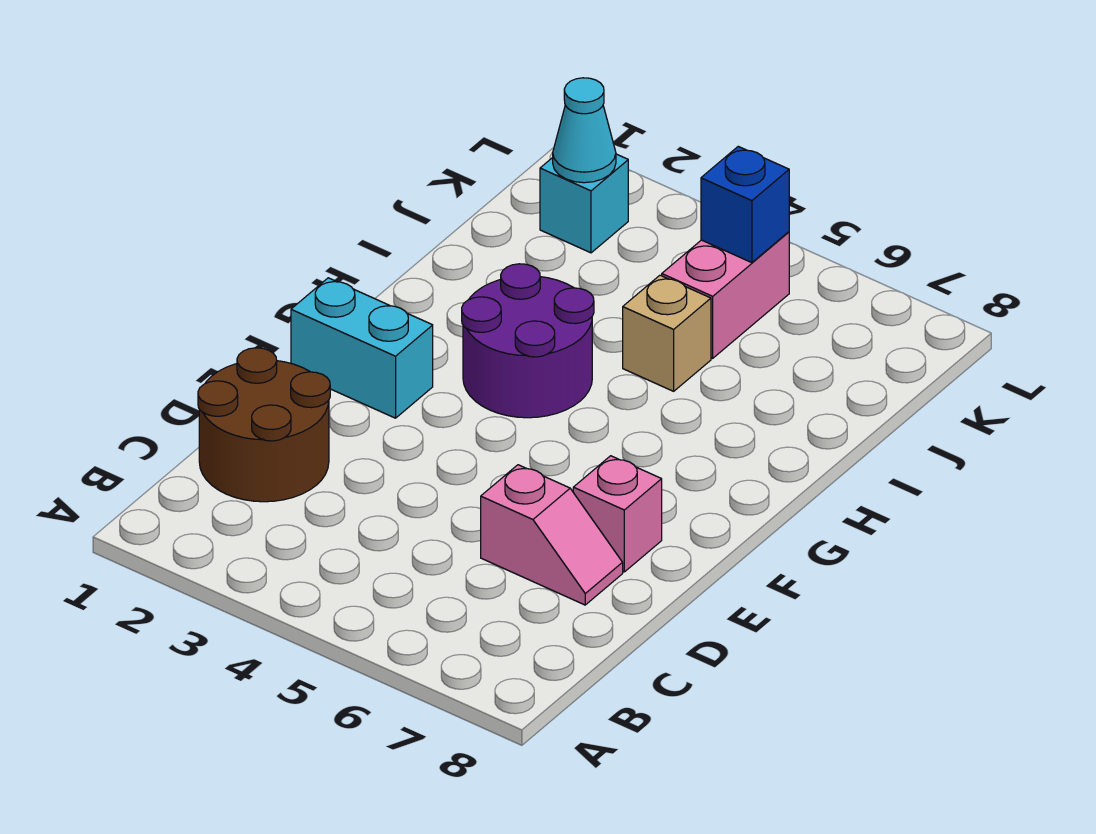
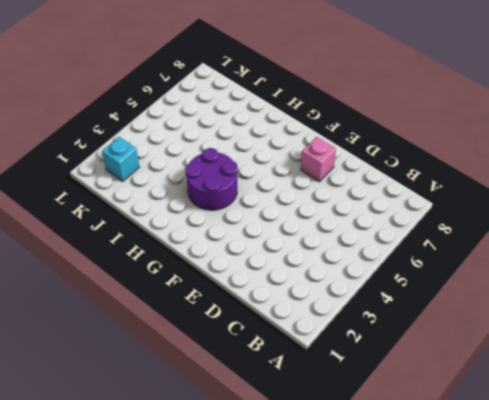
none -> brown round brick C1:D2 level 1
none -> pink slope D6:D7 level 1 top 6

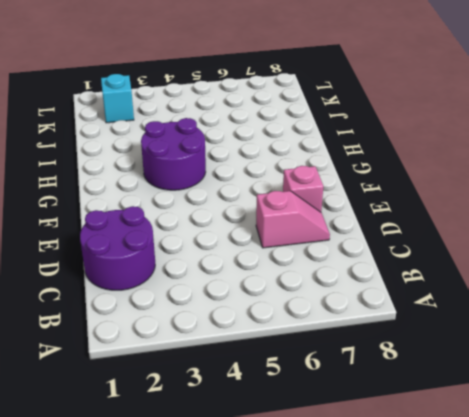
purple round brick C1:D2 level 1 -> brown round brick C1:D2 level 1
none -> cyan brick F1:F2 level 1
none -> tan brick I5 level 1

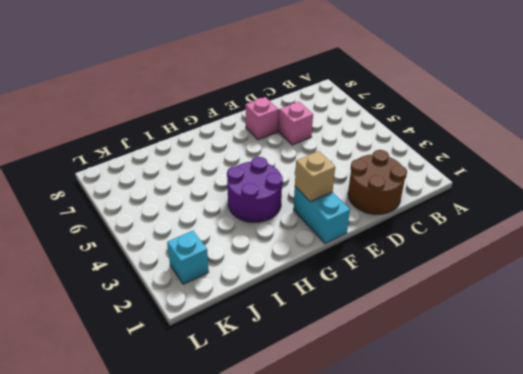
tan brick F2 level 2 -> tan brick I5 level 1
none -> pink brick J5:K5 level 1
none -> cyan cone K2 level 2

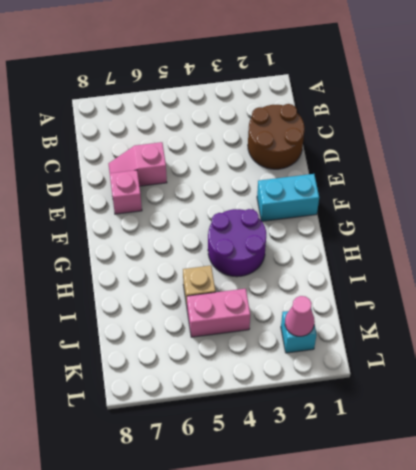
pink brick J4:J5 level 1 -> pink brick J5:K5 level 1
pink cone K2 level 2 -> cyan cone K2 level 2
none -> blue brick K5 level 2

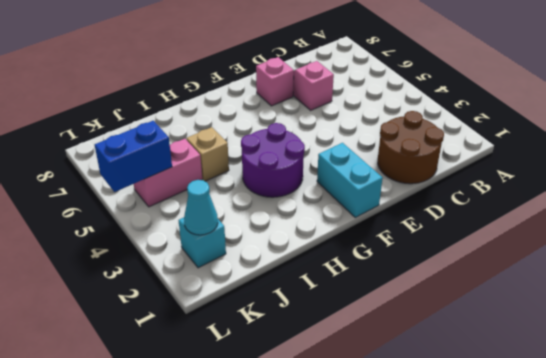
blue brick K5:L5 level 2 -> blue brick K5 level 2

